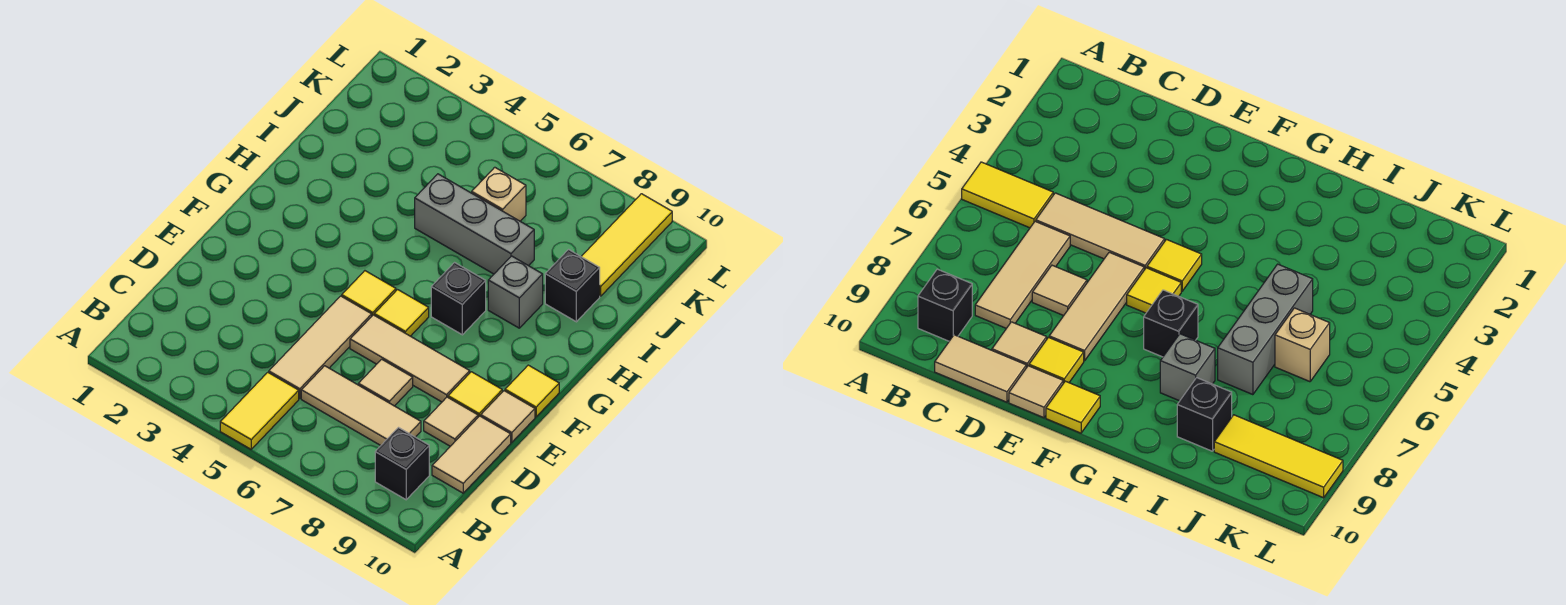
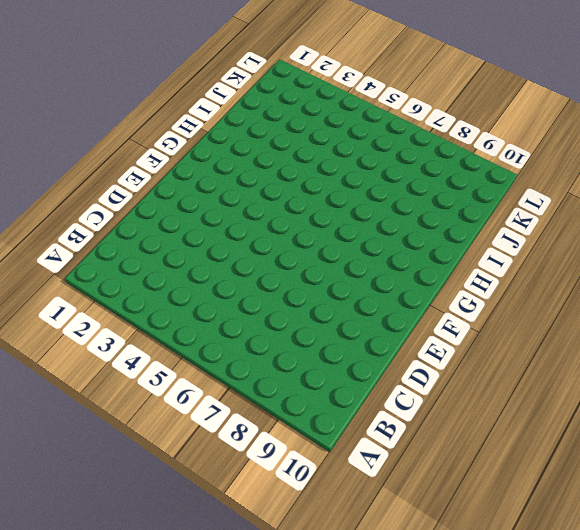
none -> yellow tile A5:B5 level 1
none -> black brick B9 level 1
none -> tan tile C5:E5 level 1

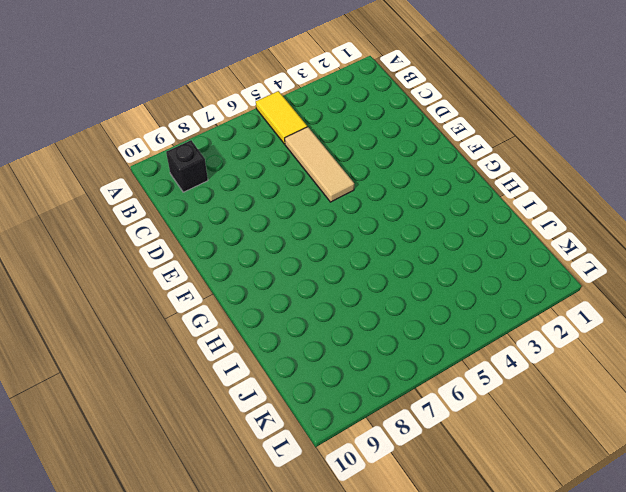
none -> tan tile C6:C8 level 1
none -> tan tile C10:D10 level 1
none -> tan tile D7 level 1

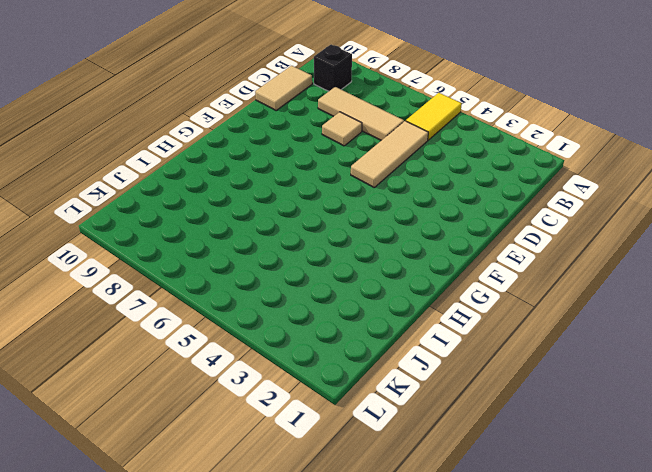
none -> tan tile D9 level 1
none -> tan tile E6:E8 level 1
none -> yellow tile E9 level 1

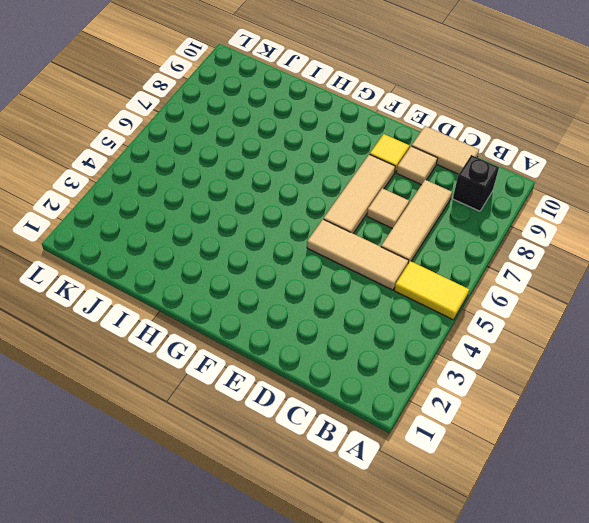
none -> tan tile E10 level 1
none -> yellow tile F5 level 1
none -> yellow tile F6 level 1

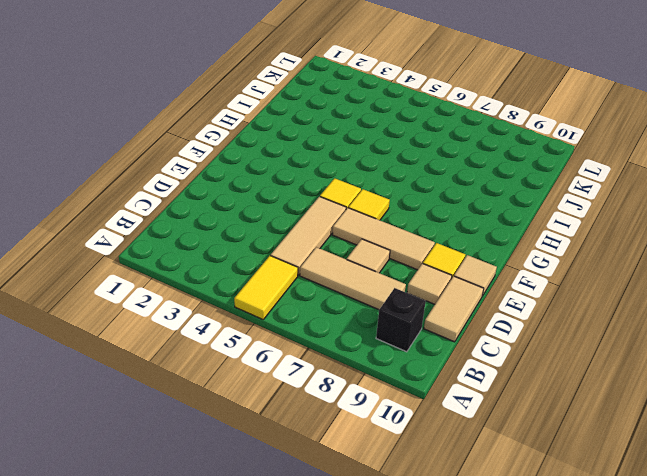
none -> yellow tile F10 level 1
none -> black brick G7 level 1
none -> grey brick H8 level 1

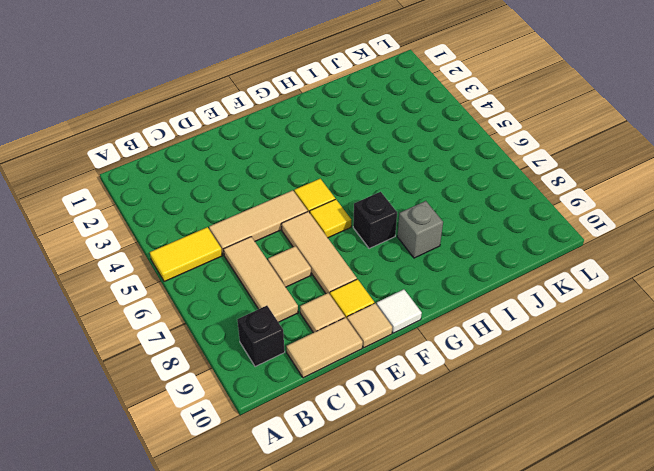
white tile F10 level 1 -> yellow tile F10 level 1
none -> grey brick I5:I7 level 1
none -> black brick I9 level 1
none -> tan brick J6 level 1

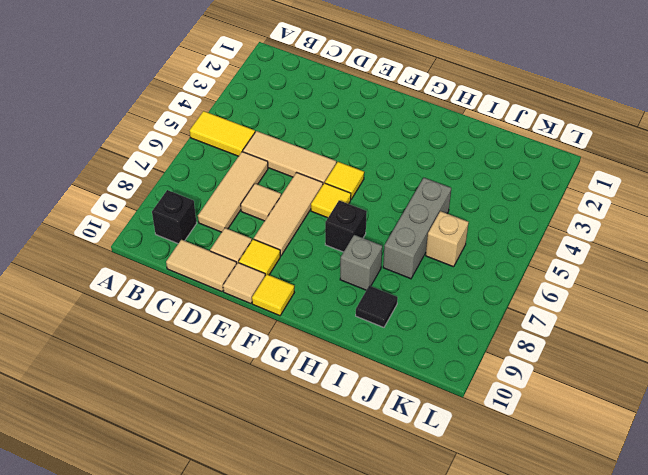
black tile I9 level 1 -> black brick I9 level 1
none -> yellow tile J9:L9 level 1

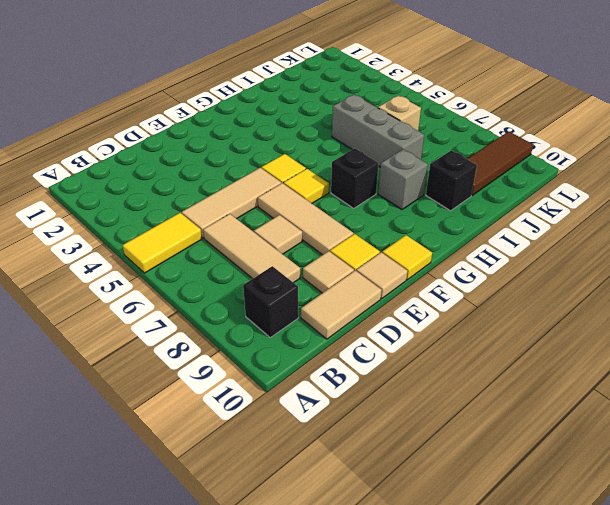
brown tile J9:L9 level 1 -> yellow tile J9:L9 level 1

